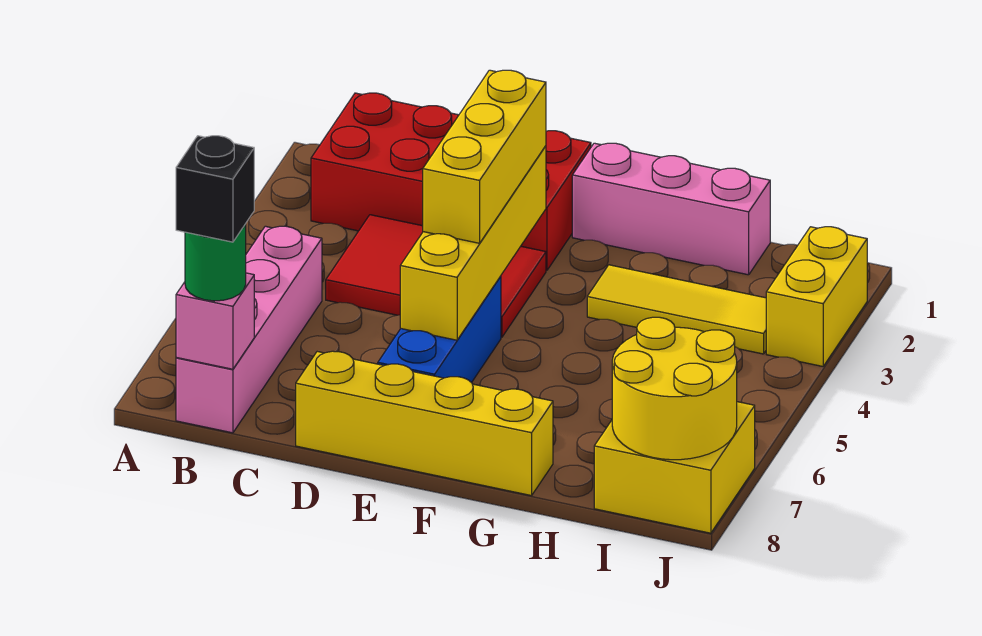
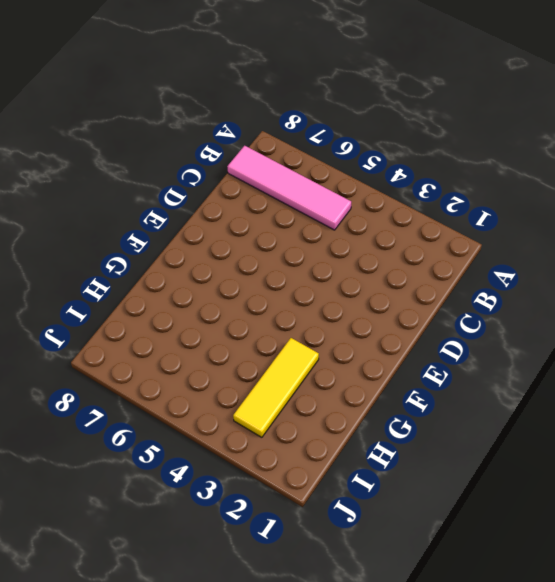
pink tile B5:B8 level 1 -> pink brick B5:B8 level 1
none -> red brick B1:E2 level 1
none -> red tile C3:E4 level 1
none -> yellow brick D8:G8 level 1

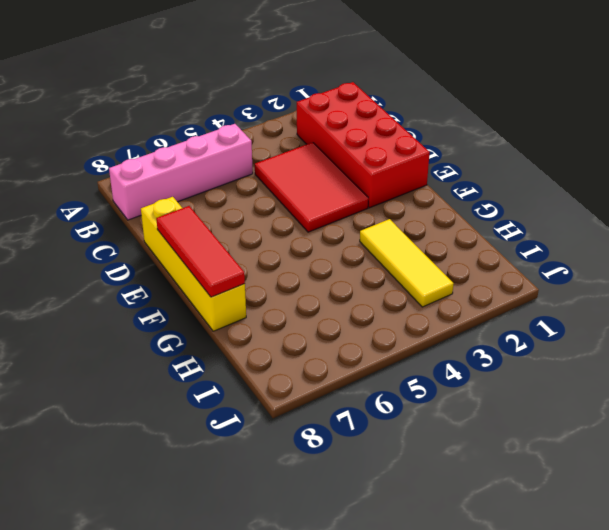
red tile E8:G8 level 2 -> none
none -> blue brick E5:E7 level 1
none -> pink brick F1:H1 level 1
none -> yellow brick I7:J8 level 1

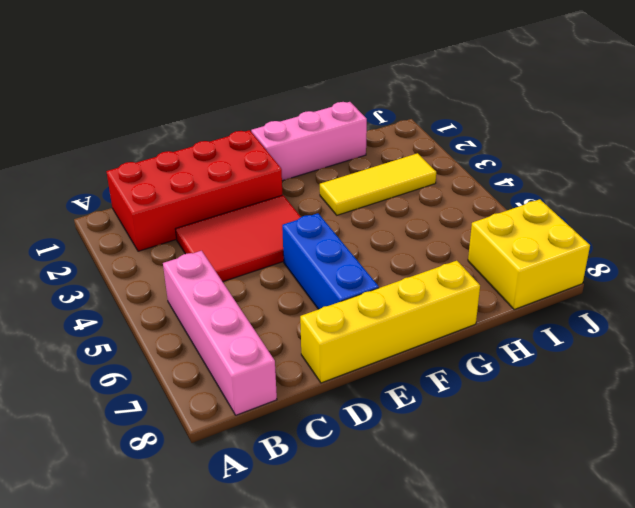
none -> yellow brick J2:J3 level 1
none -> pink brick B8 level 2
none -> yellow brick E3:E6 level 2

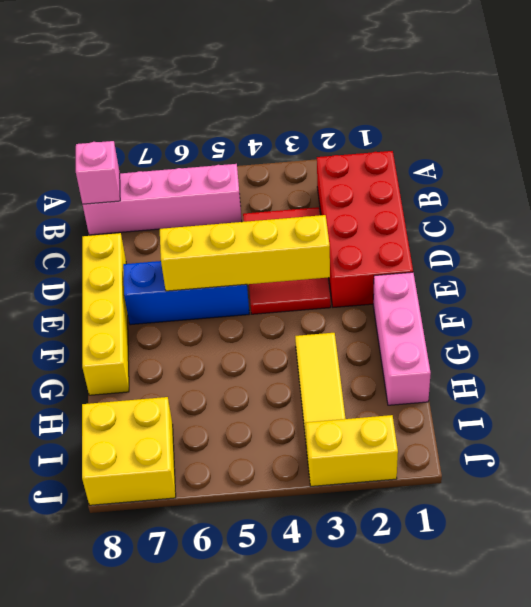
none -> yellow round brick I7:J8 level 2
none -> green round brick B8 level 3
none -> yellow brick E3:E5 level 3

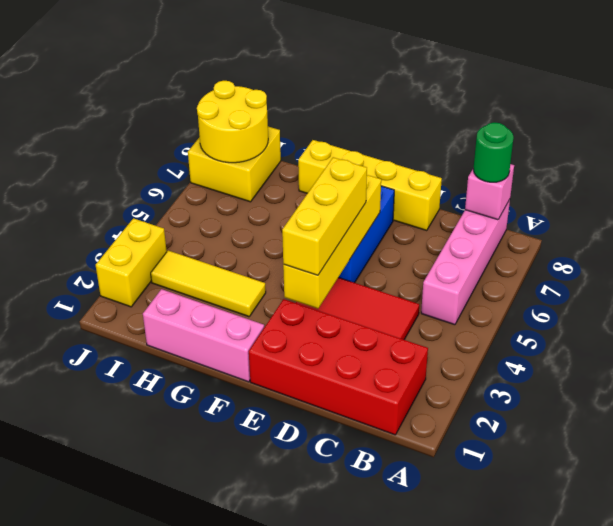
none -> black brick B8 level 4

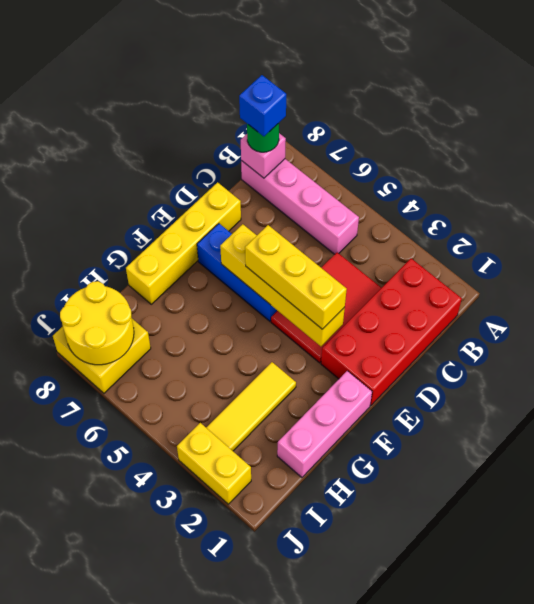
blue brick B8 level 4 -> black brick B8 level 4

